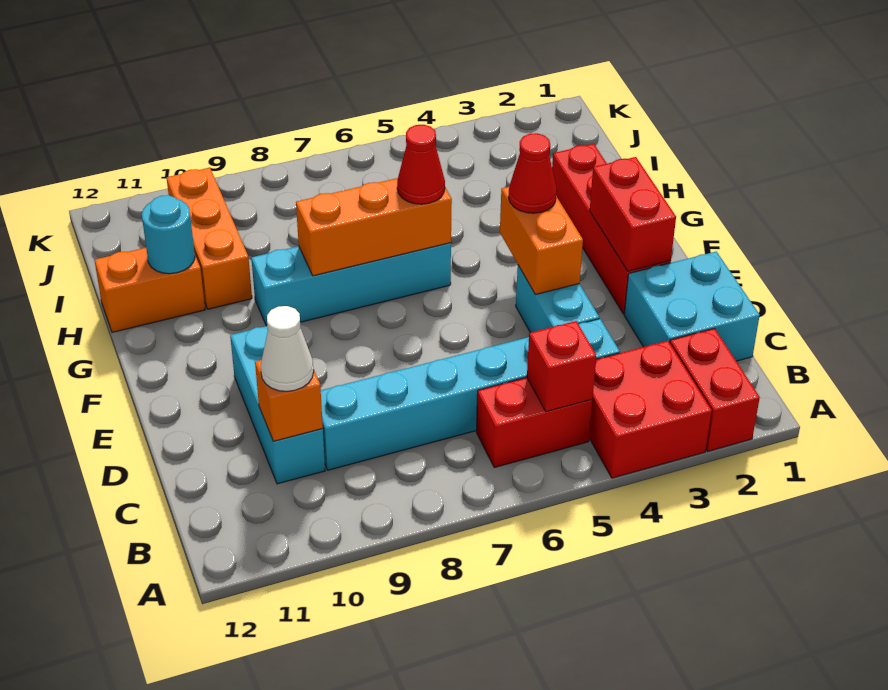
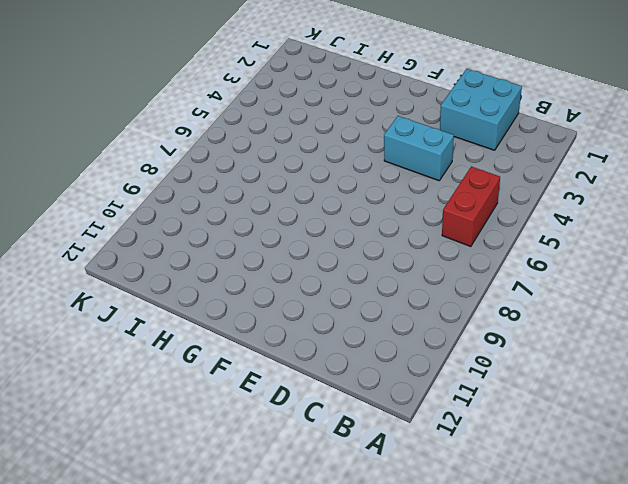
none -> red brick A2:B2 level 1
none -> red brick A3:B4 level 1
none -> cyan brick C4:C9 level 1

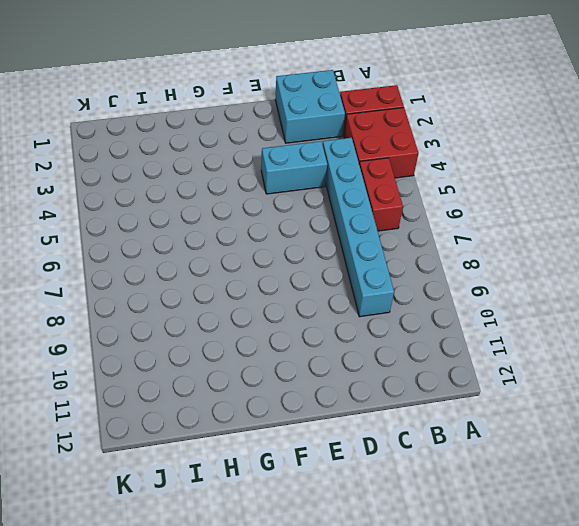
none -> cyan brick C10:E10 level 1
none -> red brick E2:H2 level 1
none -> cyan brick G6:G9 level 1

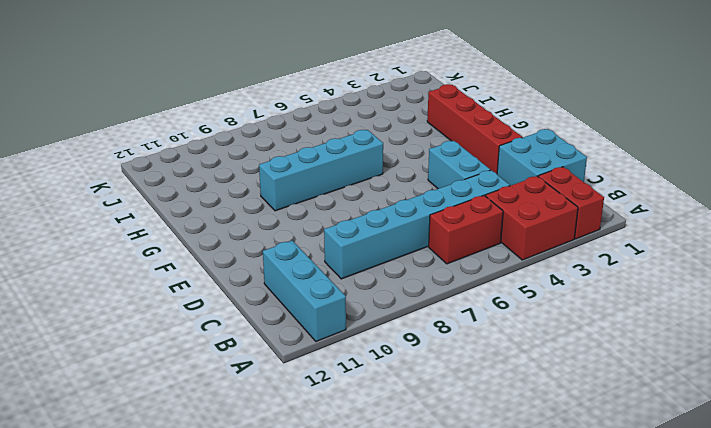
cyan brick A11:C11 level 1 -> cyan brick C10:E10 level 1
none -> orange brick H10:J10 level 1
none -> orange brick H11:H12 level 1
none -> red brick B5 level 2

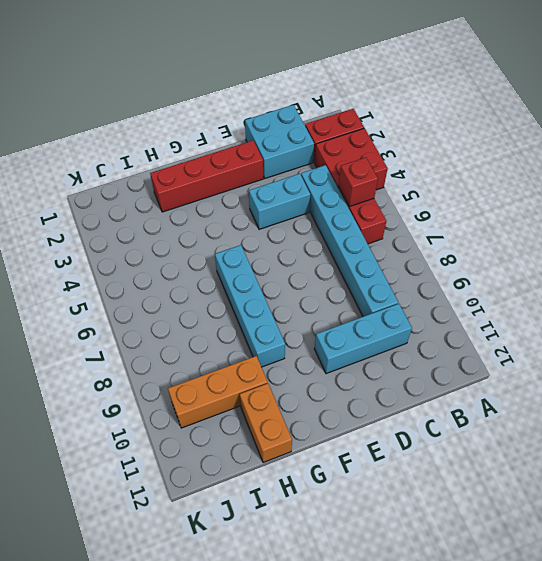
none -> orange brick C10 level 2
none -> red brick E2:F2 level 2
none -> orange brick E4:F4 level 2

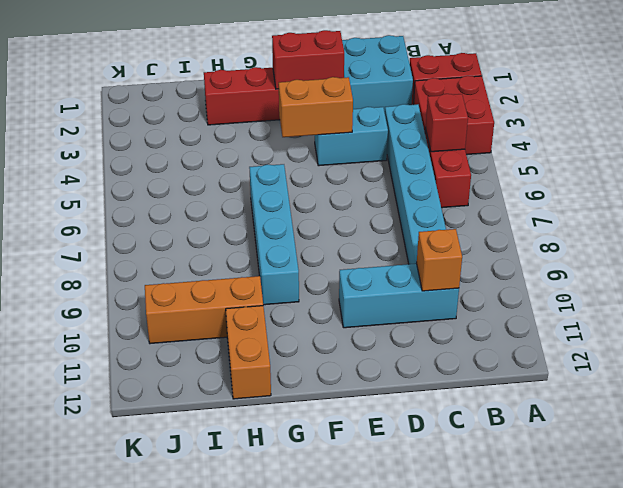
none -> orange brick G6:G8 level 2
none -> cyan round brick H11 level 2
none -> white cone C10 level 3

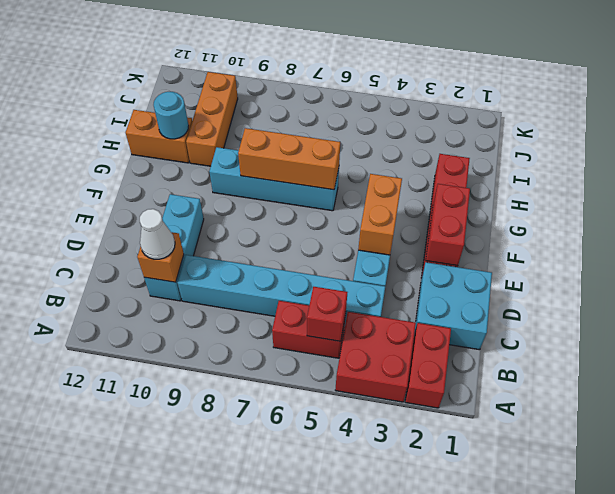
none -> red cone F4 level 3
none -> red cone G6 level 3

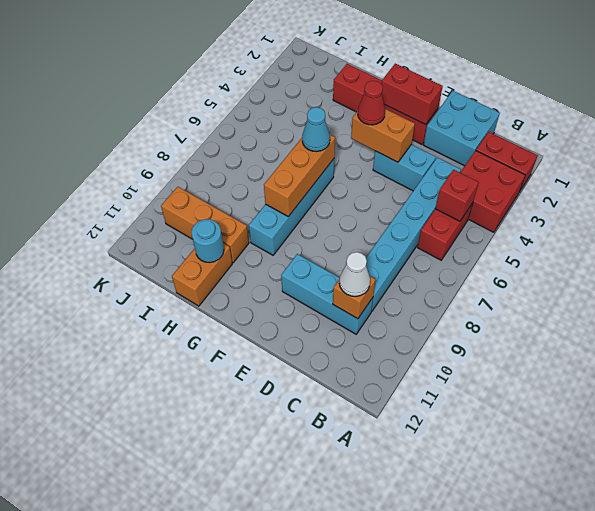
cyan cone G6 level 3 -> red cone G6 level 3

